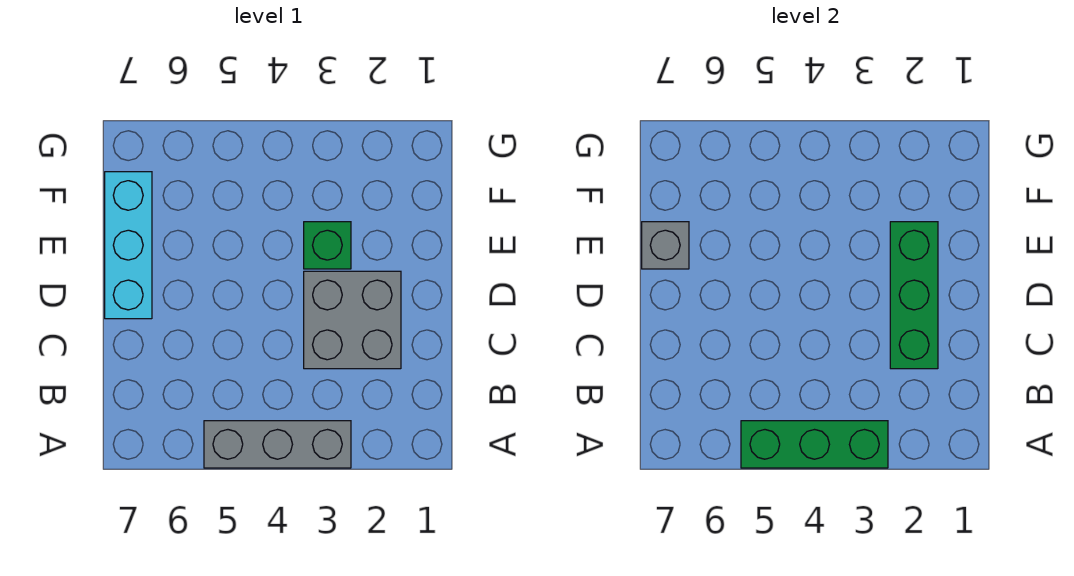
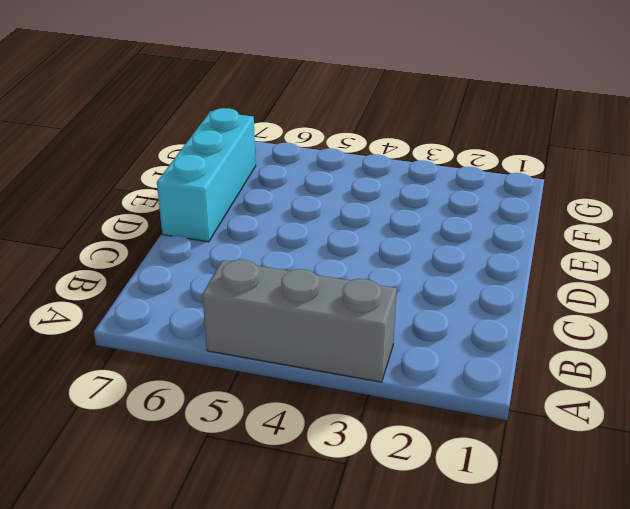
none -> grey brick C2:D3 level 1
none -> green brick E3 level 1

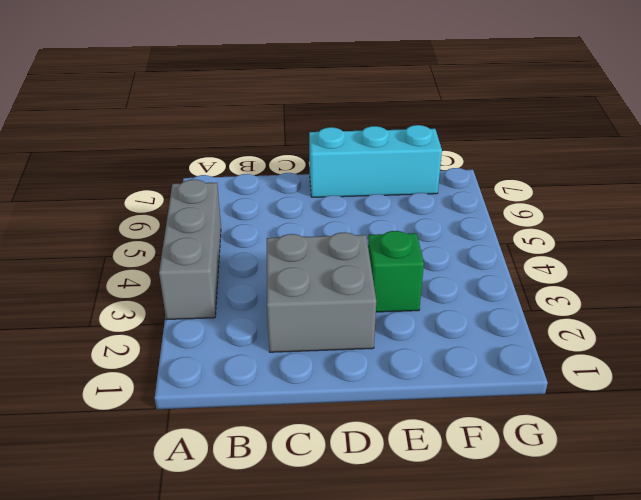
none -> green brick A3:A5 level 2
none -> green brick C2:E2 level 2

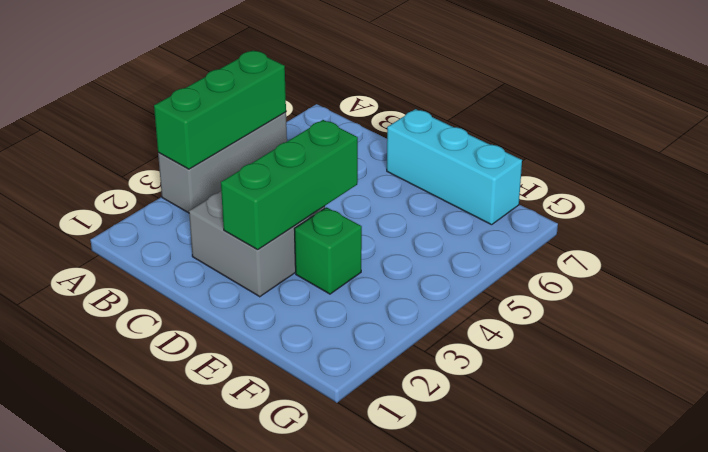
green brick D2:D4 level 2 -> green brick C2:E2 level 2
none -> grey brick E7 level 2

